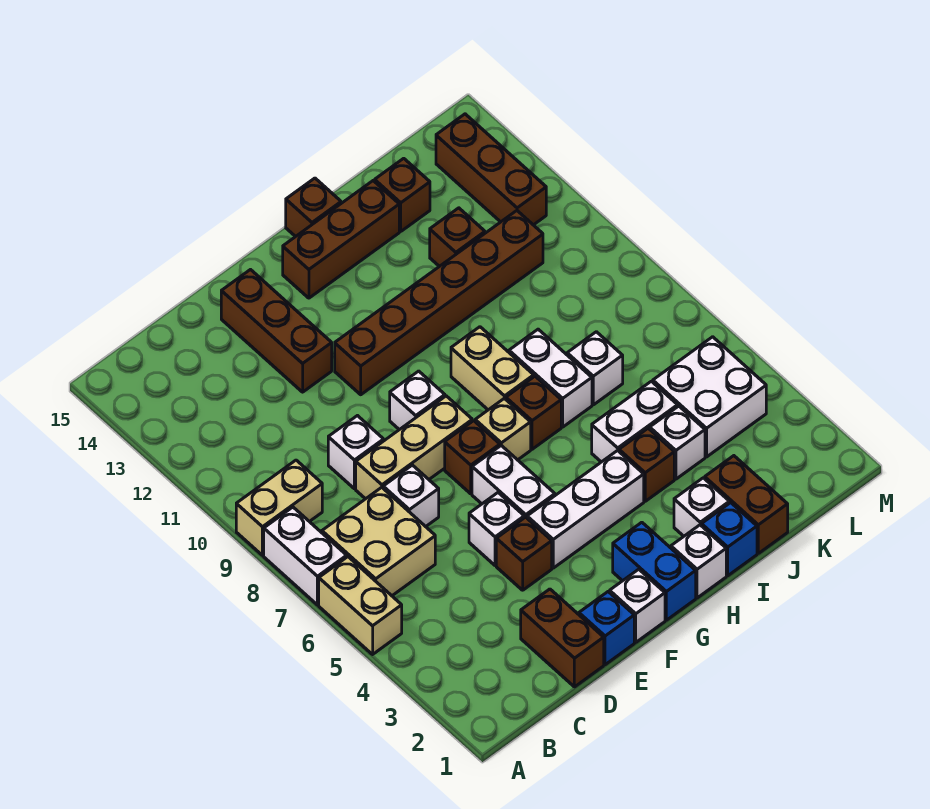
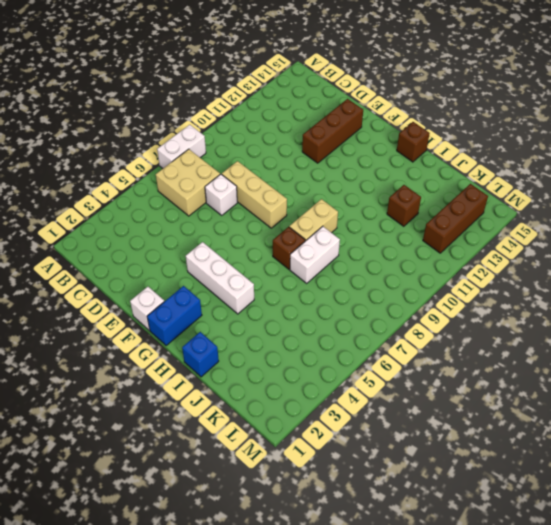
none -> tan brick A5:A6 level 1
none -> tan brick A9:B9 level 1
none -> brown brick D1:D2 level 1
none -> white brick D9 level 1

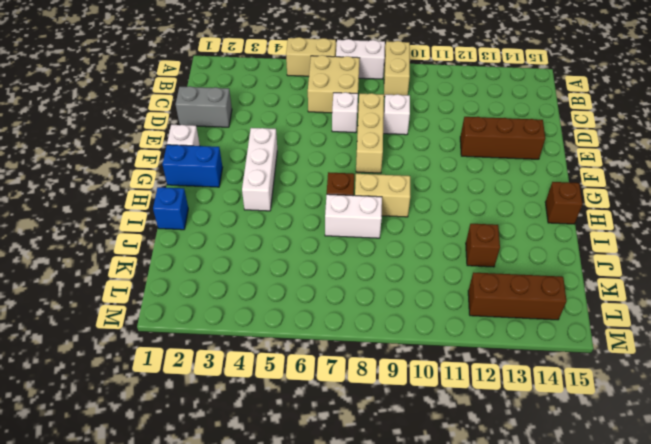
grey brick D1:D2 level 1 -> brown brick D1:D2 level 1
none -> blue brick E1 level 1
none -> brown brick E4 level 1
none -> white brick E5 level 1
none -> white brick F5:F6 level 1

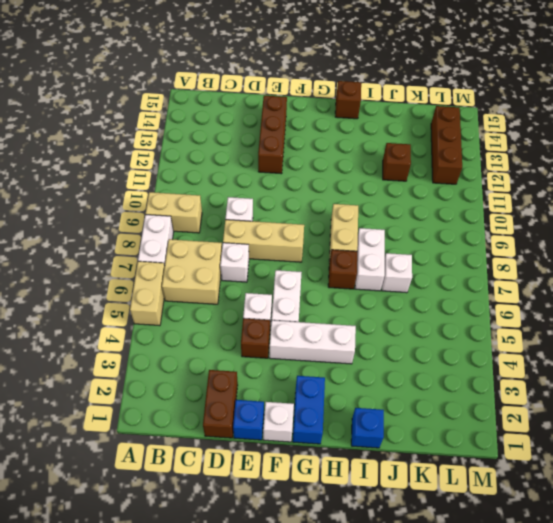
none -> brown brick F7 level 1
none -> white brick F9 level 1
none -> brown brick F11:K11 level 1
none -> tan brick G7 level 1

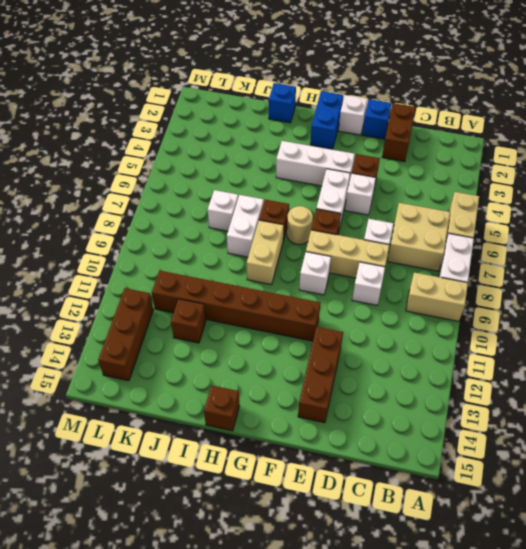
tan round brick G7 level 1 -> tan brick G7 level 1
none -> brown brick G14:I14 level 1
none -> white brick H1 level 1
none -> white brick I2 level 1
none -> brown brick I4 level 1

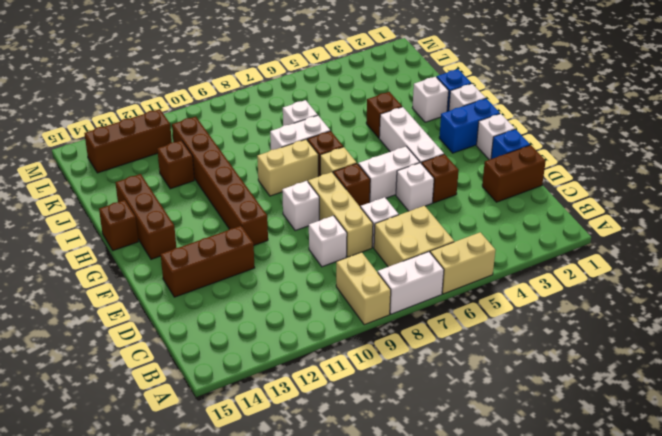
none -> white brick I5:J5 level 1
none -> brown brick J1:J2 level 1
none -> white brick J4 level 1
none -> brown brick J14 level 1

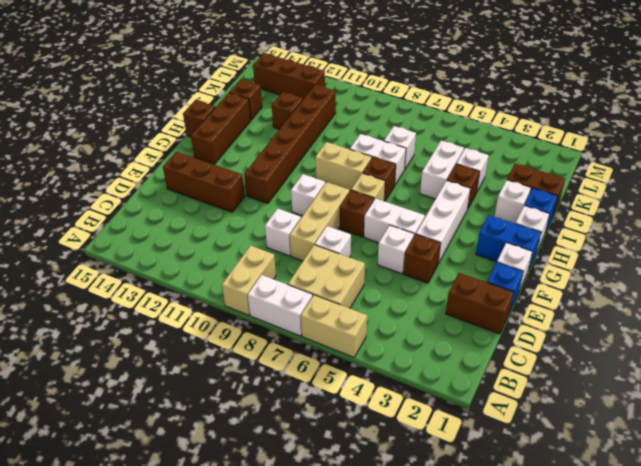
none -> white brick K4:L5 level 1

